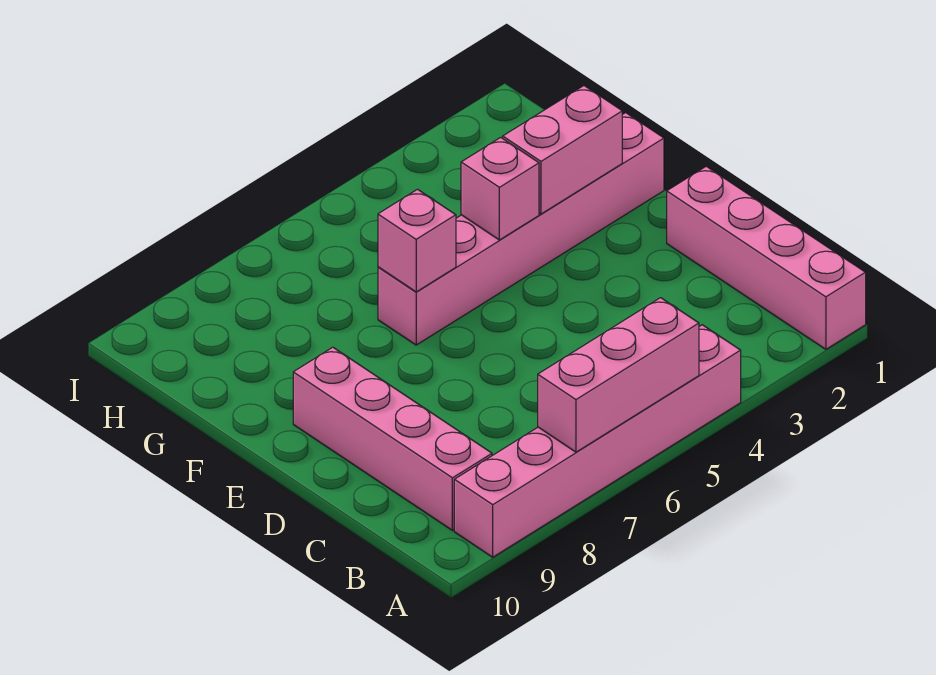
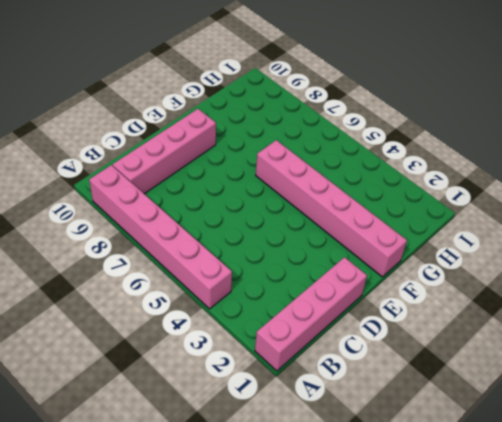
none -> pink brick A5:A7 level 2
none -> pink brick F2:F3 level 2

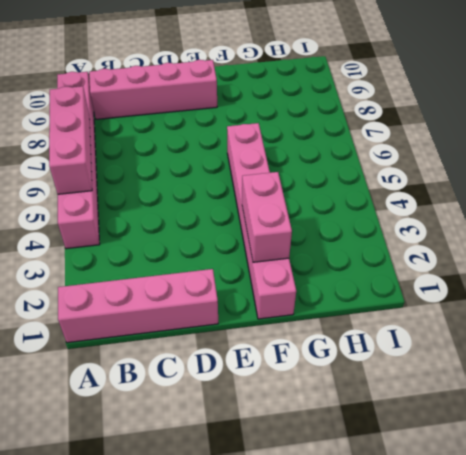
none -> pink brick F4 level 2
none -> pink brick F6 level 2

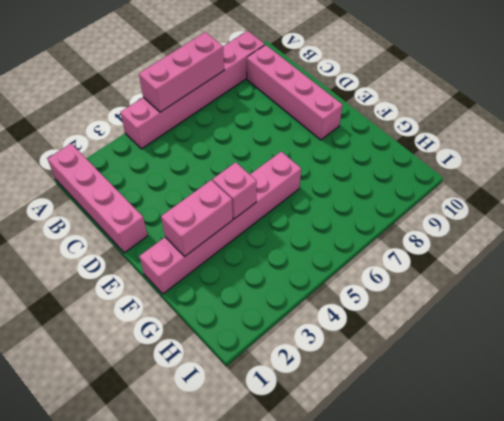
none -> pink brick F6 level 2

